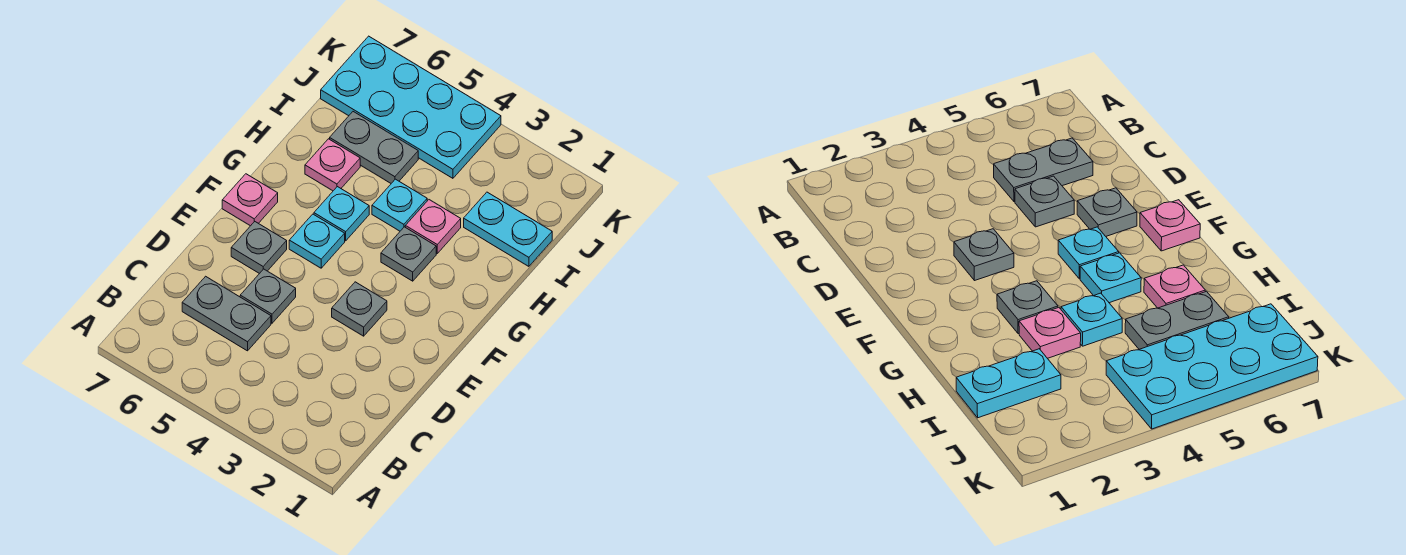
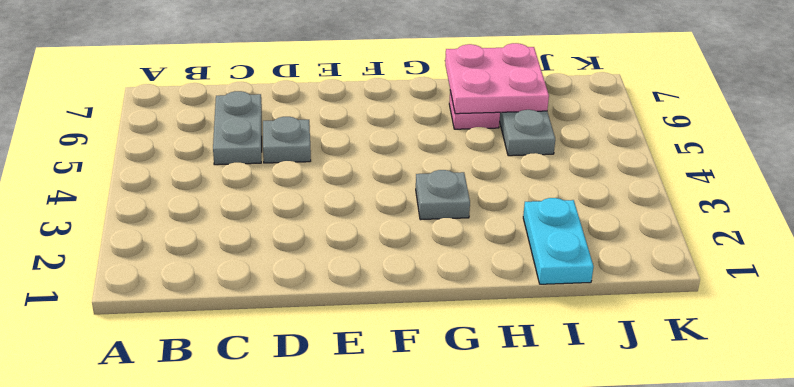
pink plate H6:I7 level 2 -> none
none -> grey plate E3 level 1
none -> grey plate E6 level 1
none -> cyan plate F5 level 1

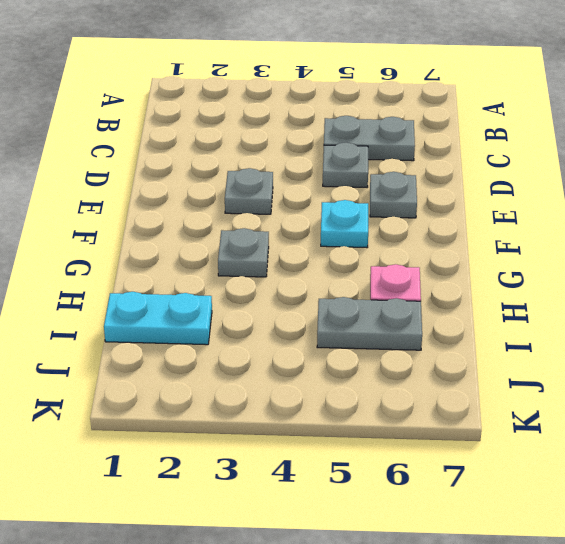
none -> pink plate F7 level 1
none -> cyan plate G5 level 1
none -> pink plate H3 level 1

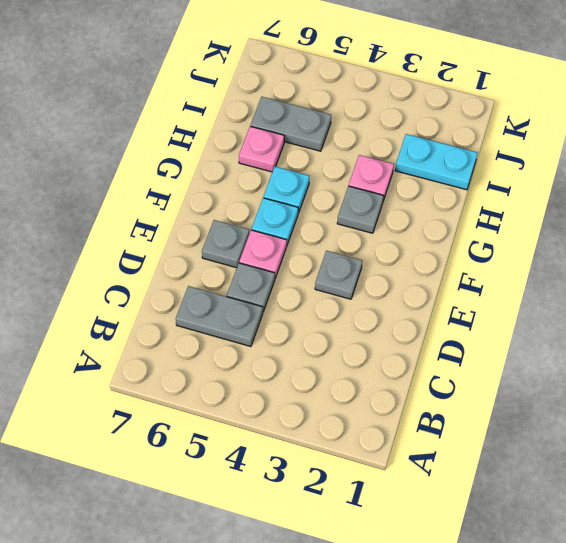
pink plate E5 level 1 -> pink plate F7 level 1
none -> cyan plate H4 level 1
none -> cyan plate J4:K7 level 1

